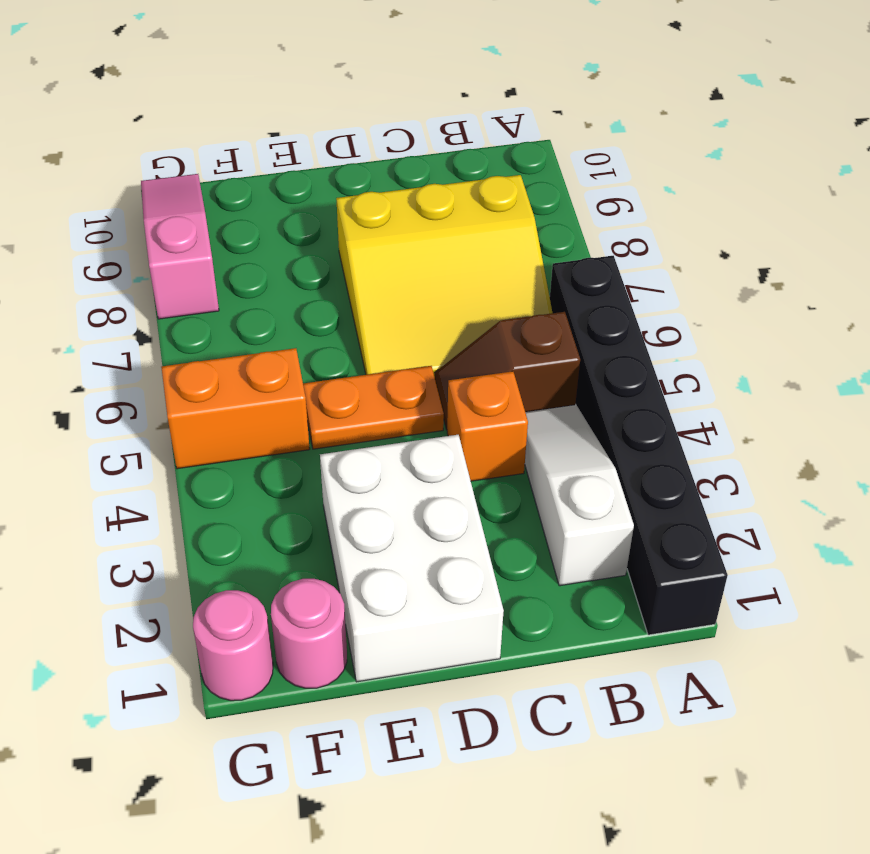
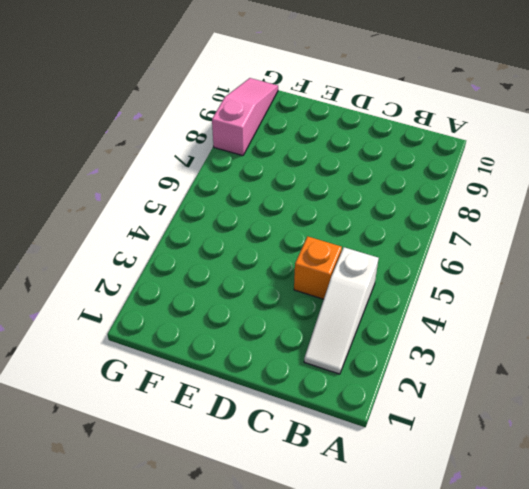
white slope B2:B4 level 1 top 4 -> white slope B2:B4 level 1 top 2
none -> black brick A1:A6 level 1
none -> brown slope B5:C5 level 1 top B

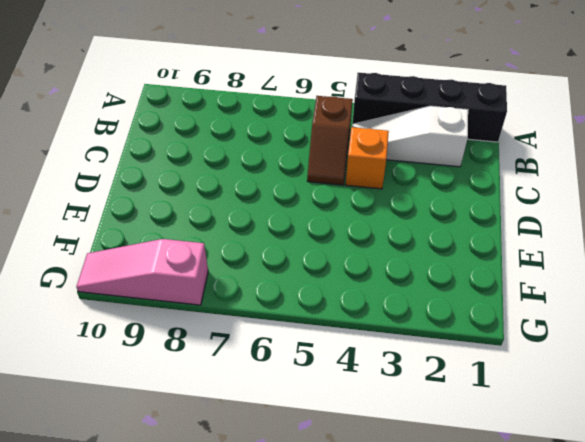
black brick A1:A4 level 1 -> black brick A1:A6 level 1
none -> yellow slope B6:D8 level 1 top 8
none -> white brick D1:E3 level 1

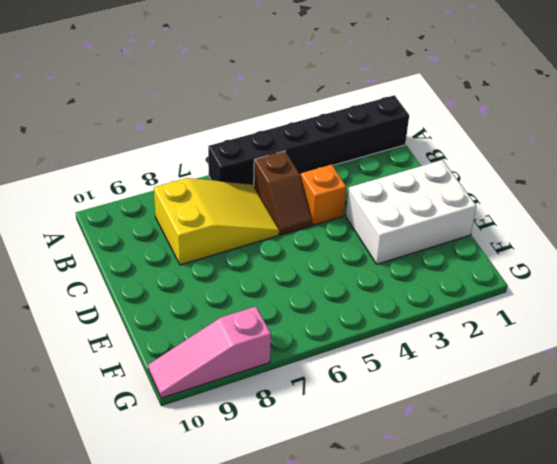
yellow slope B6:C8 level 1 top 8 -> yellow slope B6:D8 level 1 top 8
none -> white slope B2:B4 level 1 top 2
none -> orange plate D5:E5 level 1

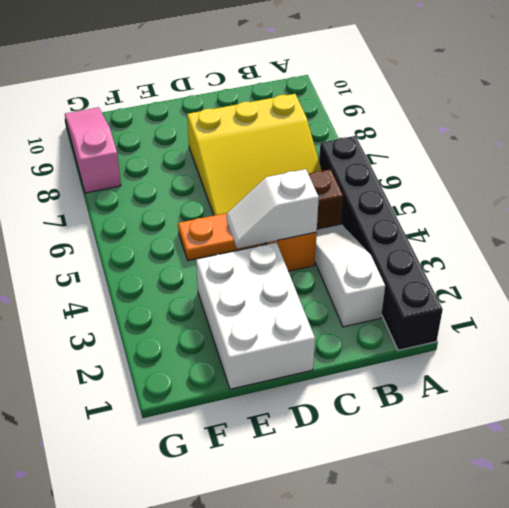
white slope C4:D4 level 2 top C -> none
none -> pink round brick F1 level 1
none -> orange brick F5:G5 level 1

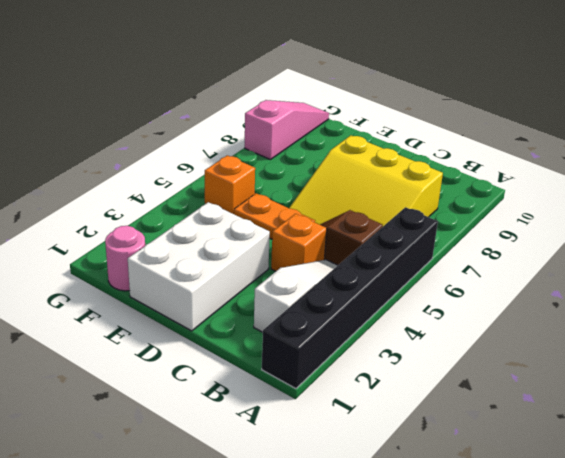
orange brick F5 level 1 -> orange brick F5:G5 level 1
none -> pink round brick G1 level 1

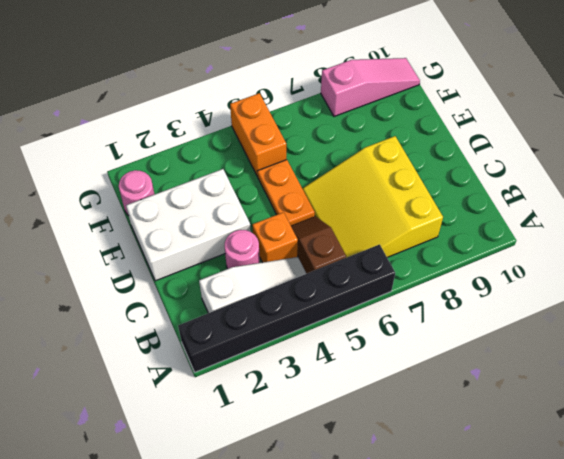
pink round brick C3 level 1 -> pink round brick G1 level 1

